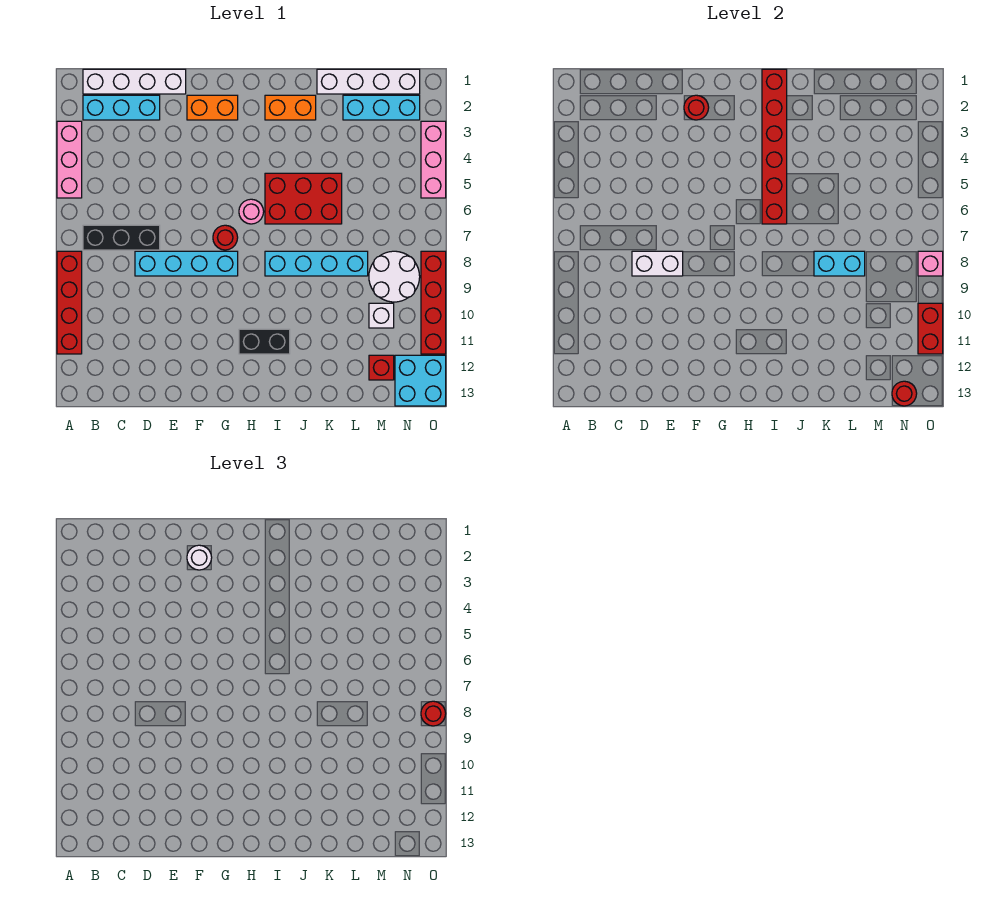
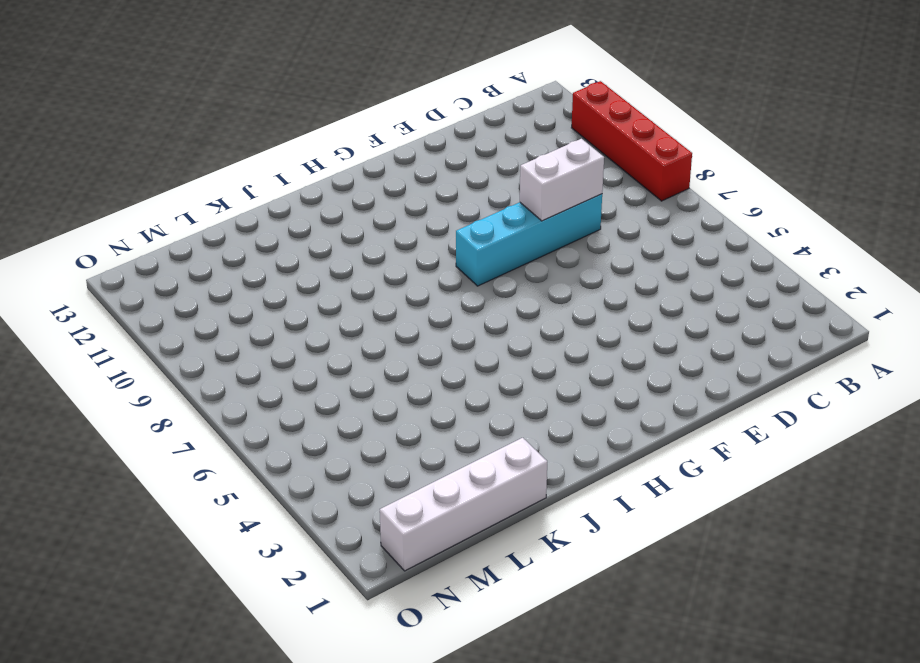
none -> pink brick A3:A5 level 1
none -> white brick B1:E1 level 1
none -> cyan brick B2:D2 level 1
none -> black brick B7:D7 level 1

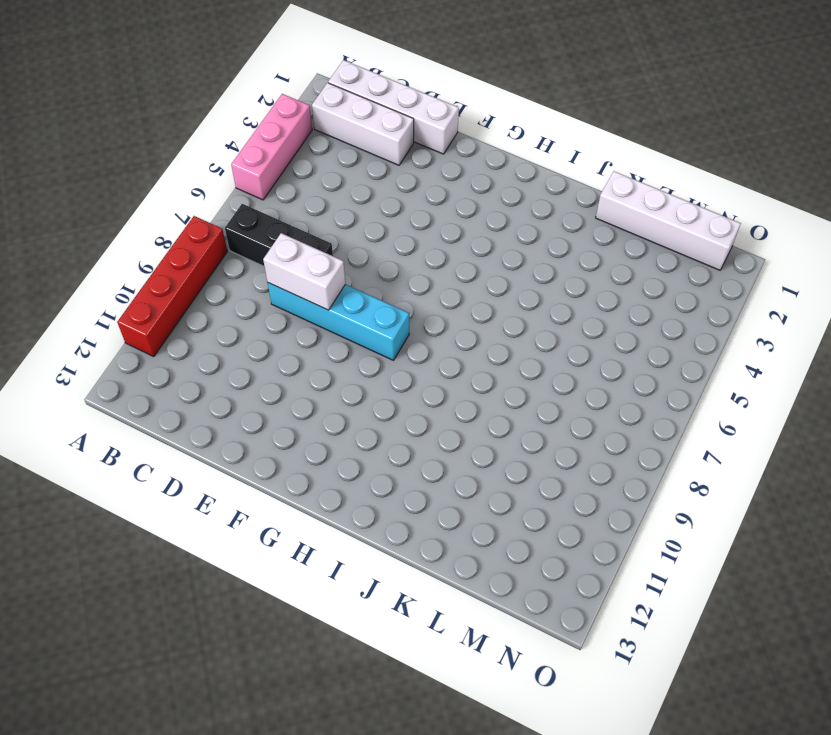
white brick B2:D2 level 1 -> cyan brick B2:D2 level 1
none -> orange brick F2:G2 level 1
none -> red round brick G7 level 1
none -> pink round brick H6 level 1
none -> black brick H11:I11 level 1

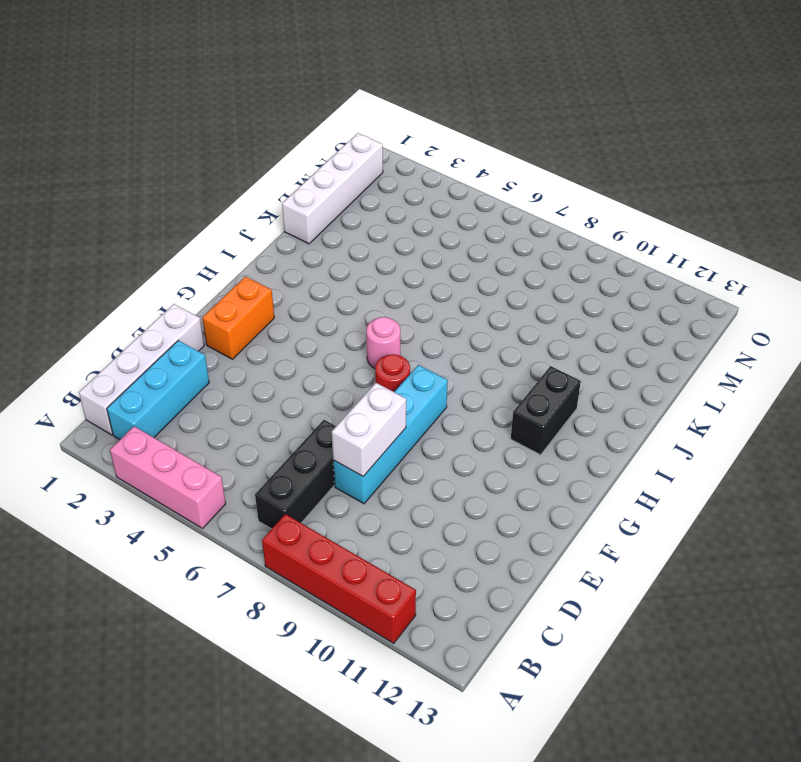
none -> orange brick I2:J2 level 1
none -> red brick I5:K6 level 1
none -> cyan brick I8:L8 level 1
none -> cyan brick L2:N2 level 1

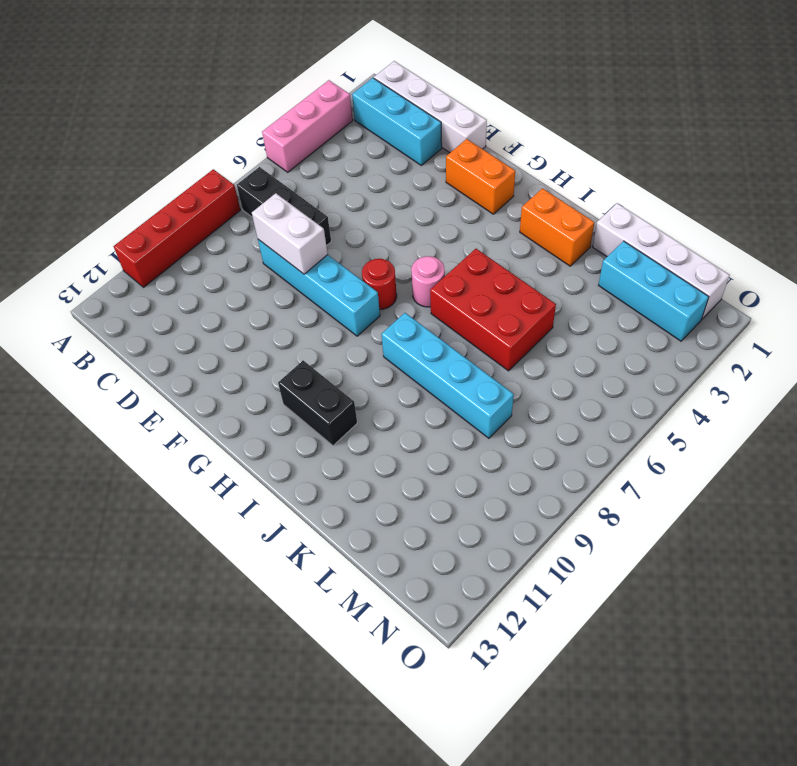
none -> white round brick M8:N9 level 1
none -> white brick M10 level 1
none -> red brick M12 level 1
none -> cyan brick N12:O13 level 1

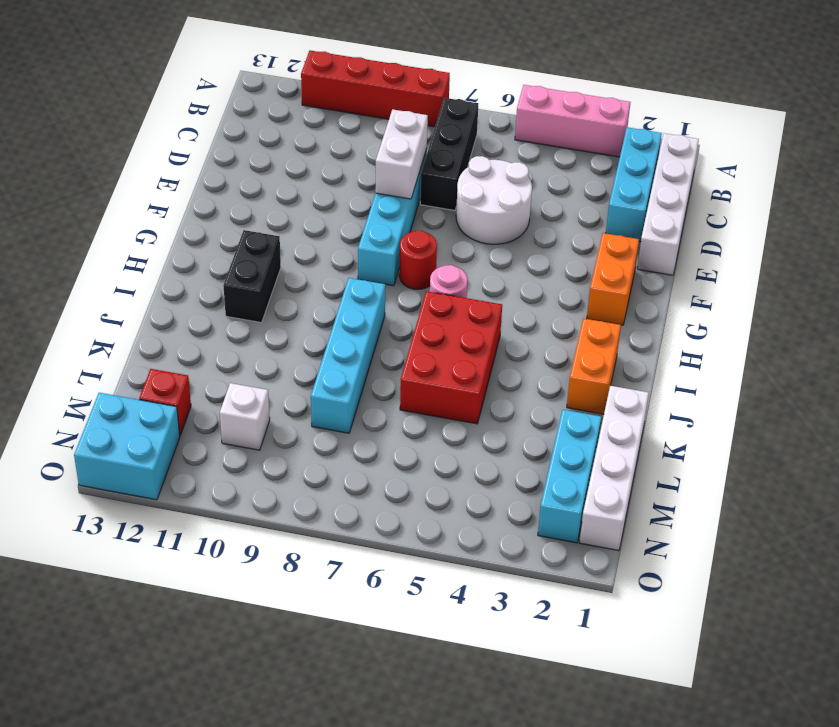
white round brick D5:E6 level 1 -> white round brick M8:N9 level 1
none -> pink brick O3:O5 level 1
none -> red brick O8:O11 level 1
none -> red round brick F2 level 2
none -> red brick I1:I6 level 2

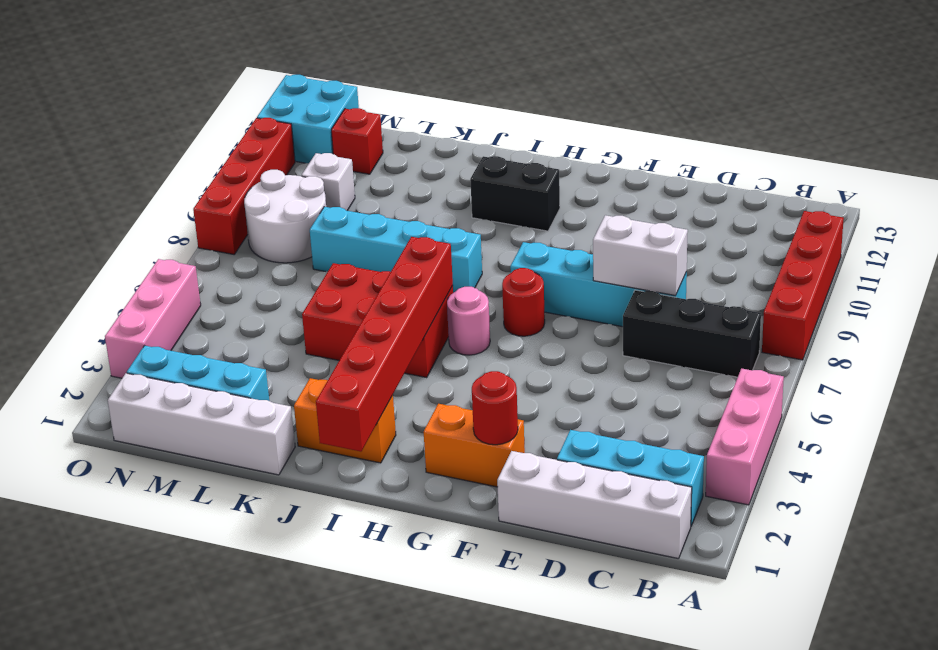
none -> cyan brick K8:L8 level 2
none -> red round brick N13 level 2
none -> pink brick O8 level 2
none -> red brick O10:O11 level 2

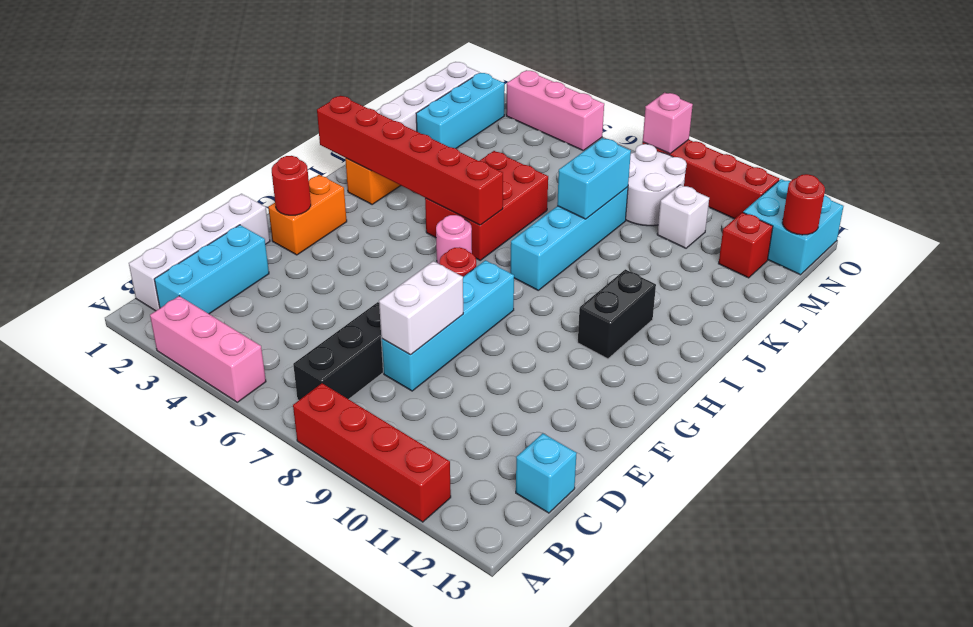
cyan brick C13 level 1 -> none
none -> red brick O10:O11 level 2
none -> white round brick F2 level 3
none -> red round brick O8 level 3

